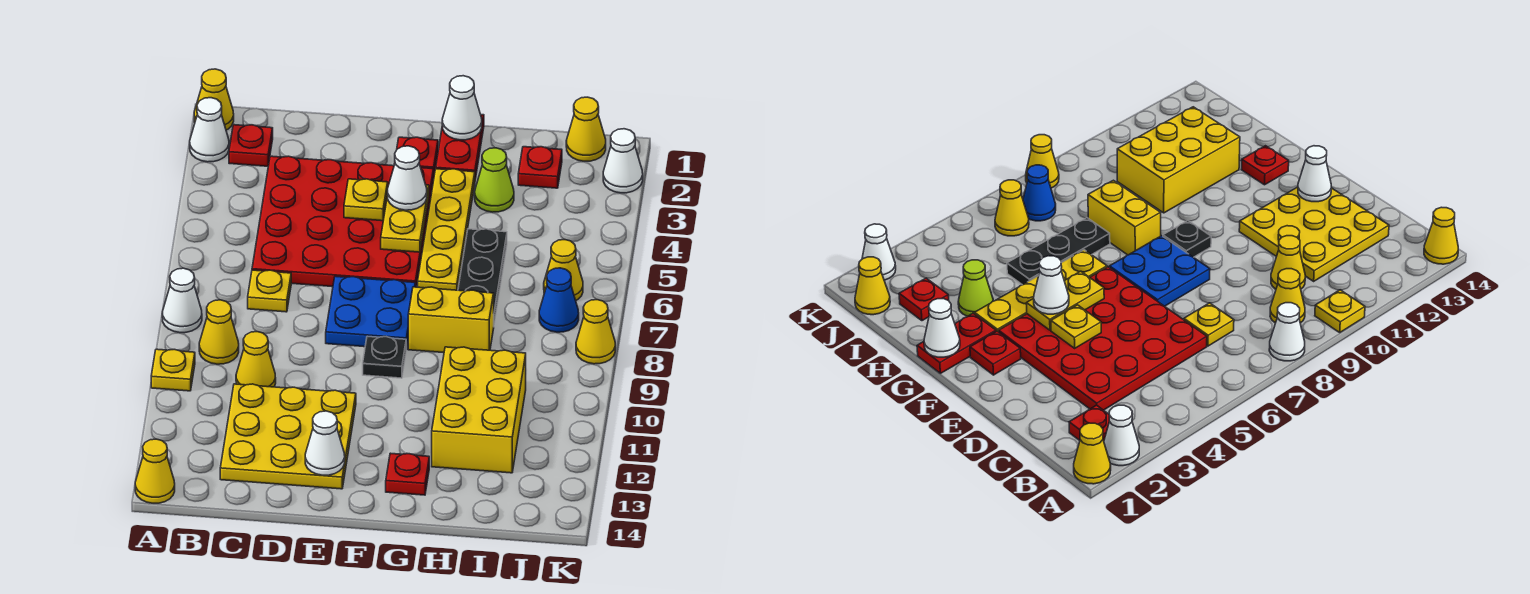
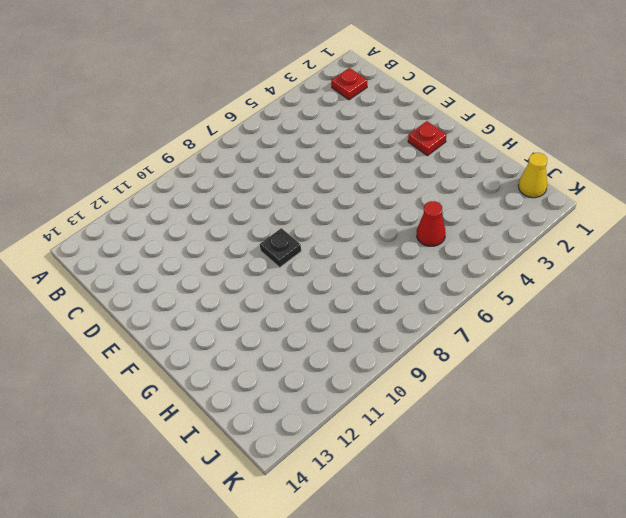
red cone I5 level 1 -> none
none -> yellow cone A1 level 1
none -> white cone A2 level 1
none -> white cone A8 level 1
none -> yellow plate A10 level 1

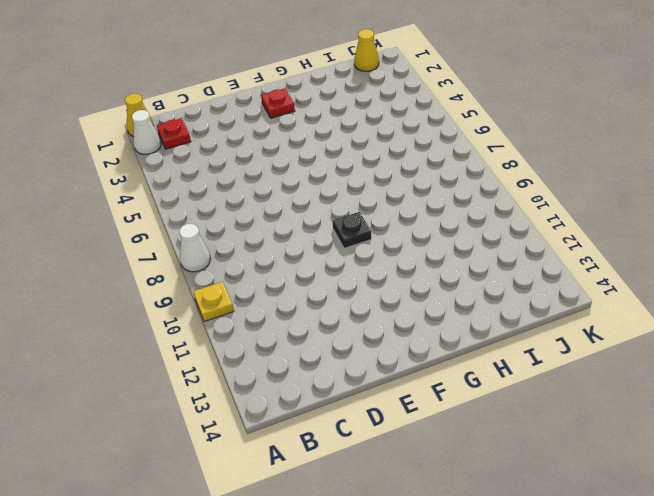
none -> yellow cone A14 level 1
none -> yellow cone B9 level 1
none -> red plate C3:F6 level 1
none -> yellow plate C7 level 1

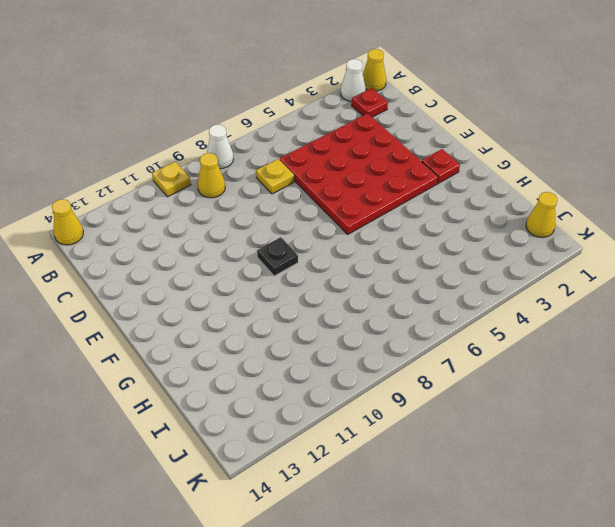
none -> yellow cone C10 level 1
none -> yellow plate C11:E13 level 1
none -> blue plate E7:F8 level 1
none -> red plate G1:G2 level 1

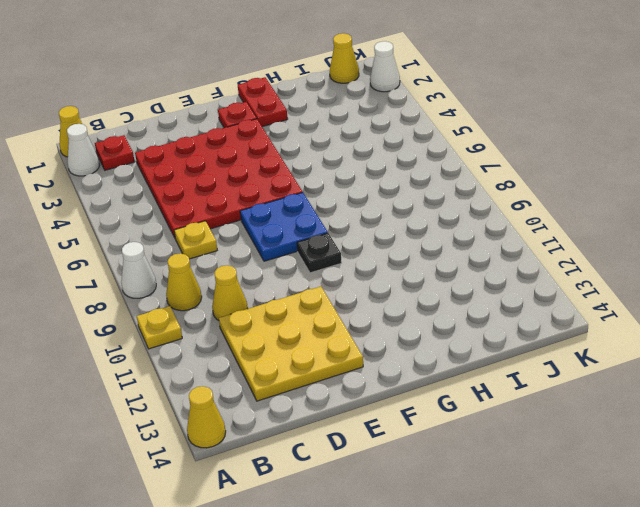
none -> yellow plate G3:G6 level 1
none -> yellow brick G8:H8 level 1
none -> red plate G13 level 1
none -> lime cone H3 level 1

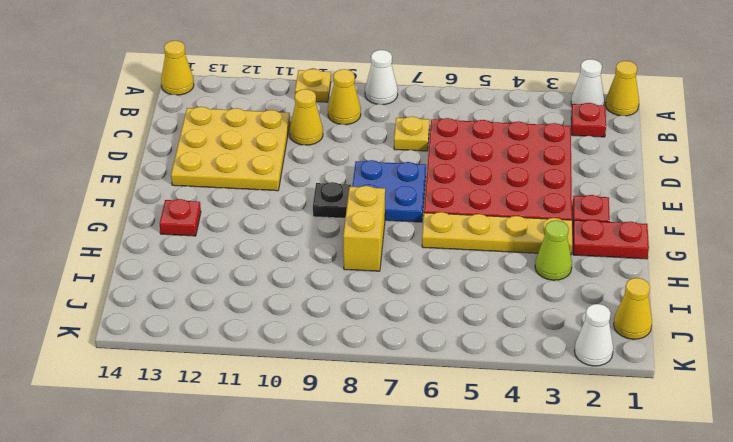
none -> black plate H5:H7 level 1
none -> yellow brick H10:I12 level 1
none -> red plate I2 level 1
none -> yellow cone J6 level 1

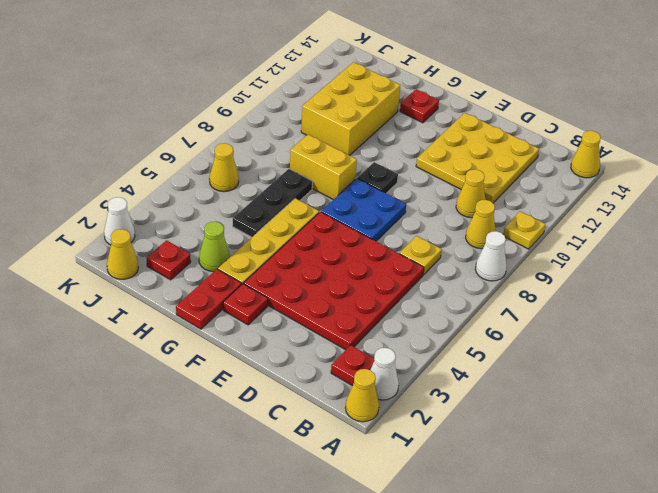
none -> blue cone J7 level 1
none -> yellow cone K8 level 1
none -> yellow plate E4 level 2
none -> white cone E13 level 2

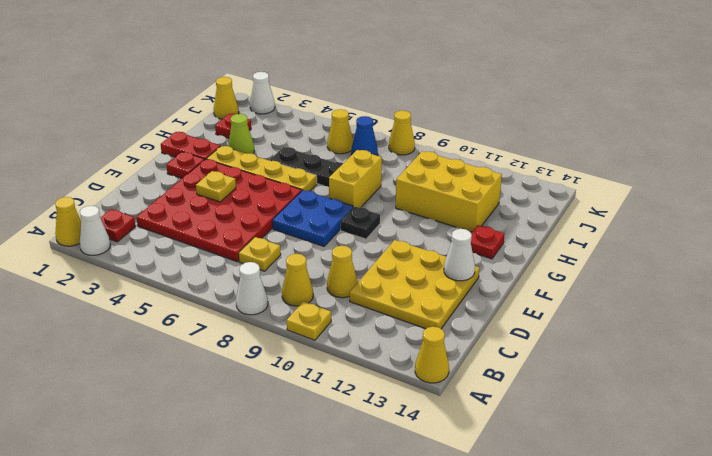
none -> yellow plate F4:F5 level 2
none -> white cone G1 level 2
none -> white cone F4 level 3

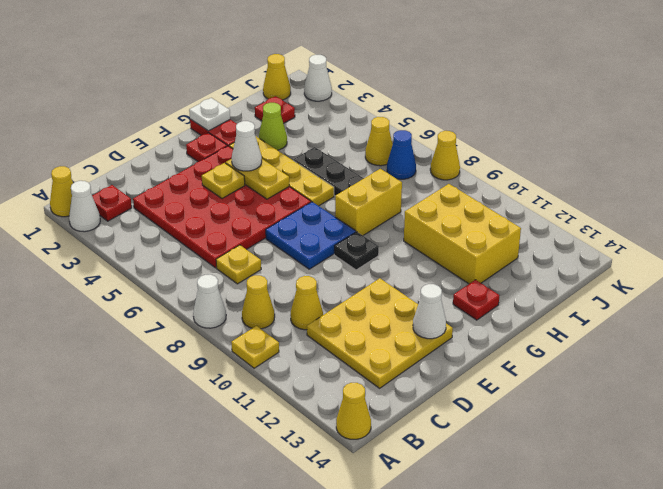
white plate G1 level 2 -> white cone G1 level 2

